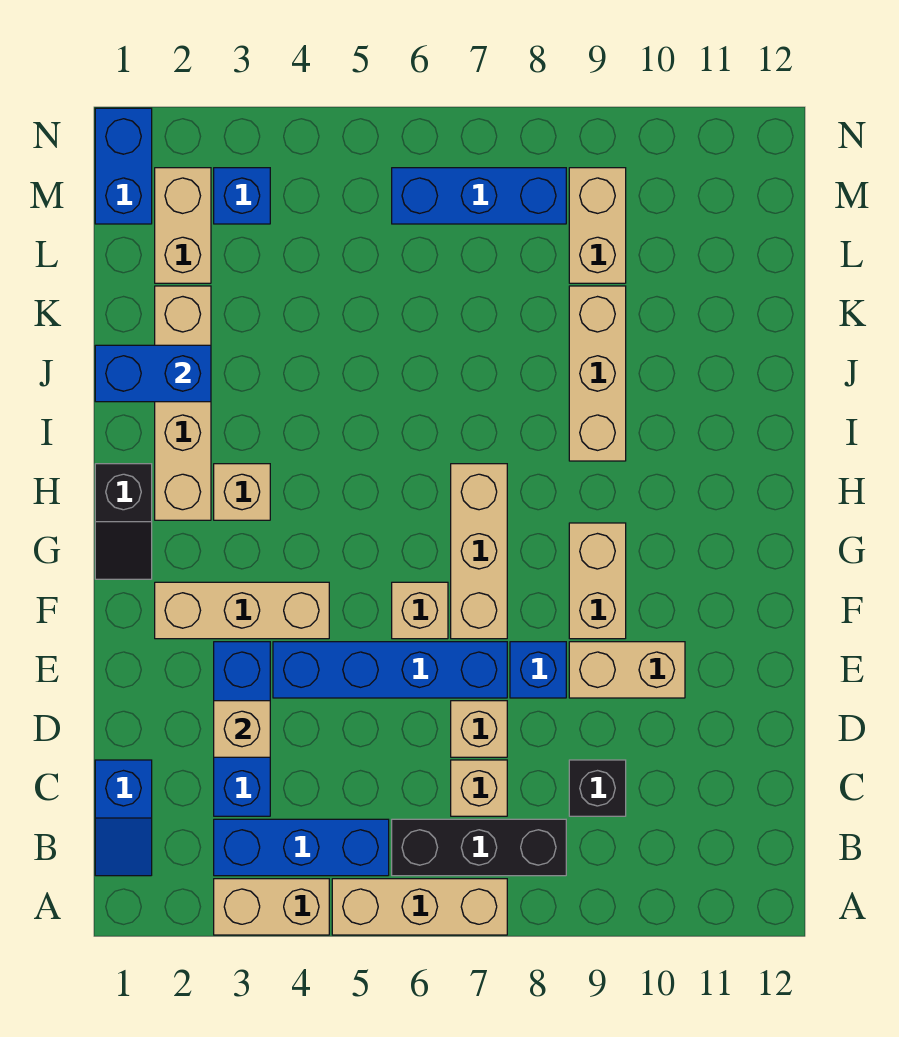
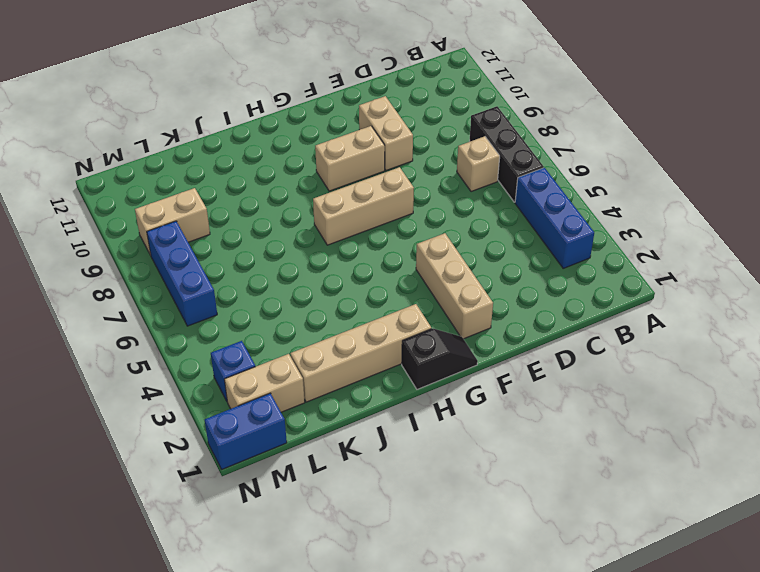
none -> tan brick A3:A4 level 1
none -> tan brick A5:A7 level 1
none -> blue slope B1:C1 level 1 top C

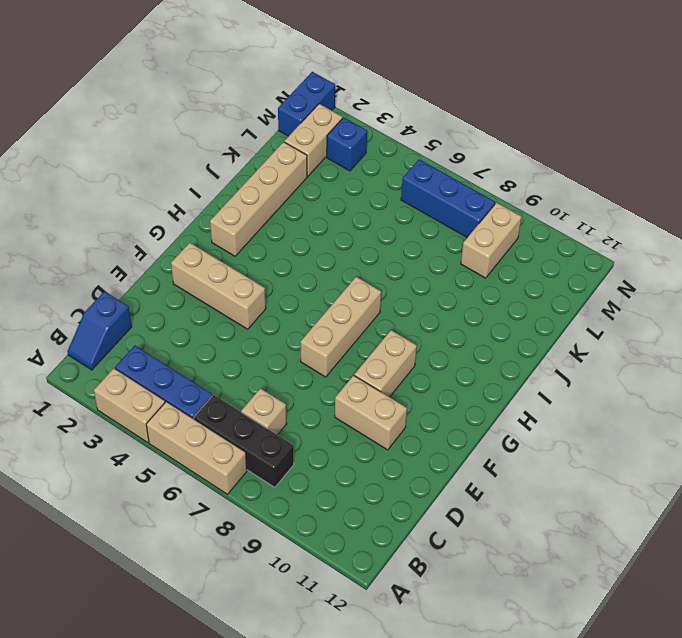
none -> blue brick C3:E3 level 1
none -> black brick C9 level 1
none -> tan brick D7 level 1

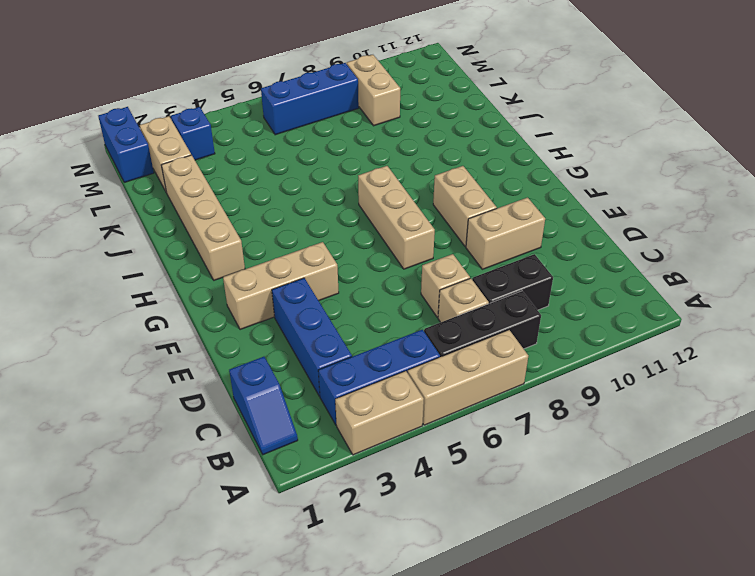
black brick C8:C9 level 1 -> black brick C9 level 1
none -> blue brick E4:E7 level 1
none -> blue brick E8 level 1
none -> tan brick F6 level 1

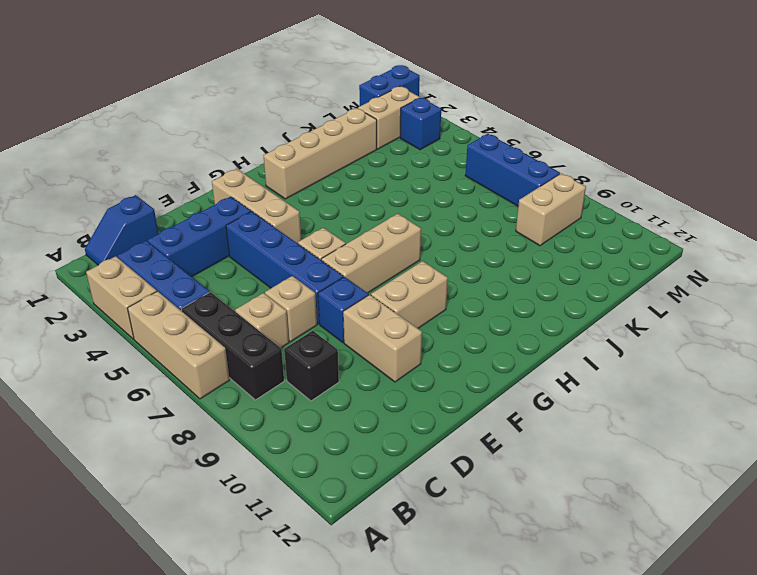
none -> black slope G1:H1 level 1 top H
none -> tan brick H3 level 1
none -> tan brick I9:K9 level 1

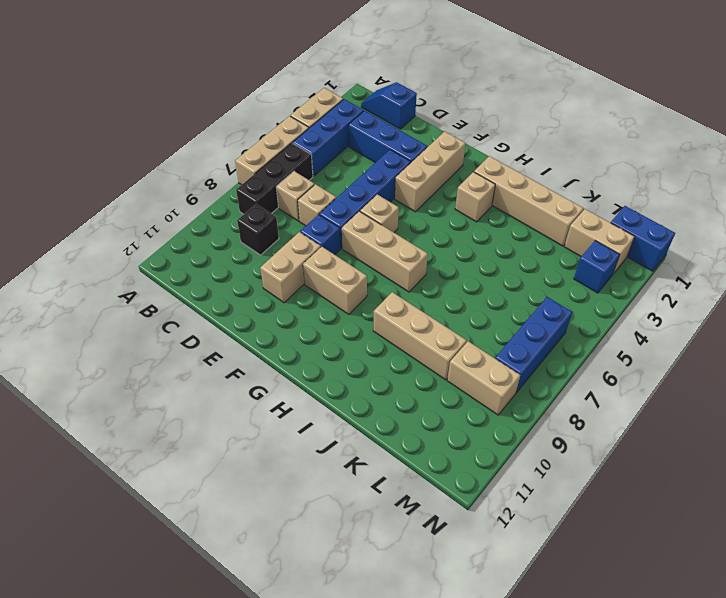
none -> black slope G1:H1 level 1 top H
none -> tan brick D3 level 2
none -> blue brick J1:J2 level 2

